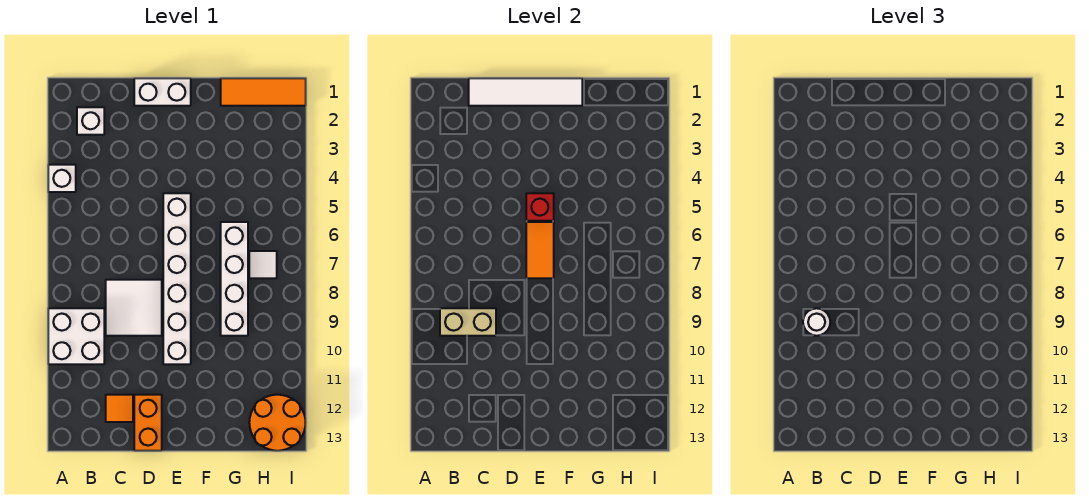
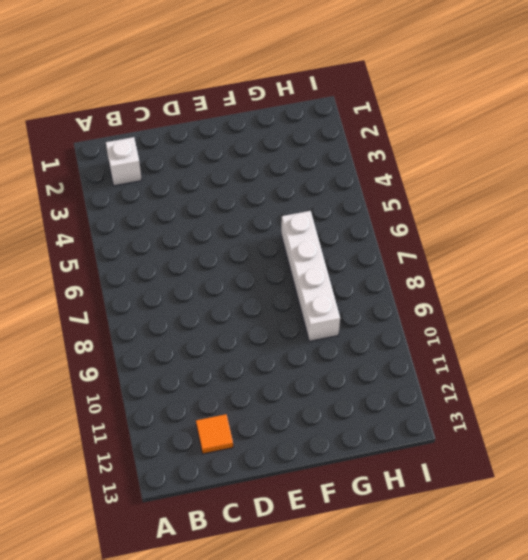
none -> white brick A4 level 1
none -> white brick A9:B10 level 1
none -> white tile C8:D9 level 1

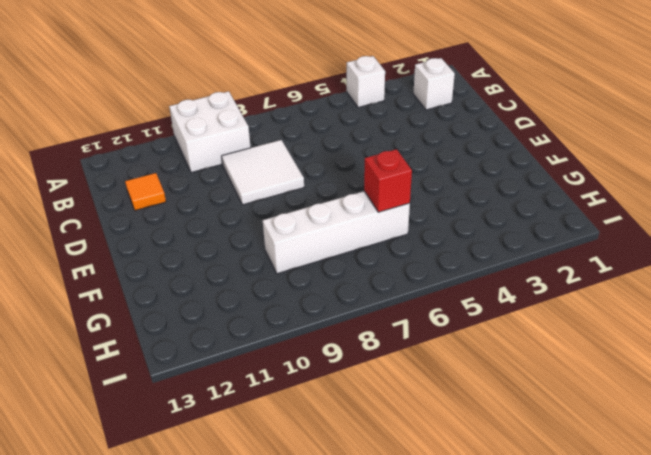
red brick G6 level 2 -> red brick E5 level 2
none -> white brick D1:E1 level 1
none -> orange brick D12:D13 level 1
none -> white brick E5:E10 level 1

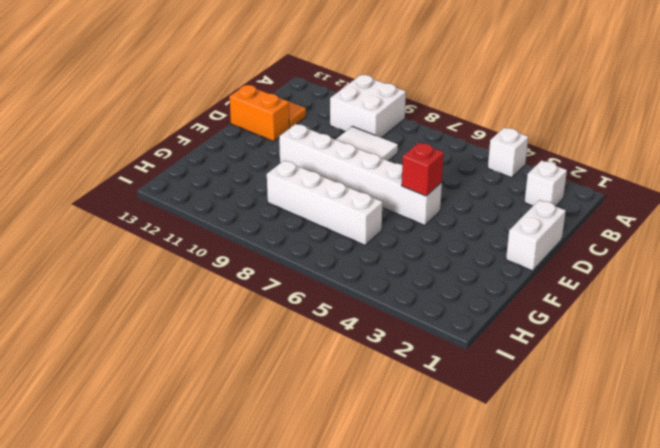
none -> orange tile G1:I1 level 1
none -> white tile H7 level 1
none -> orange round brick H12:I13 level 1

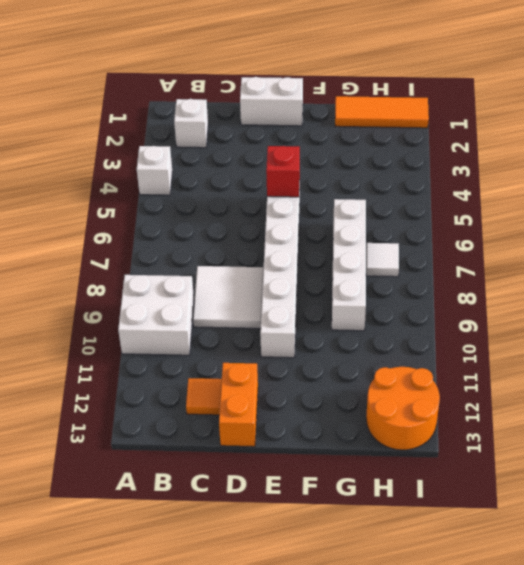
none -> tan brick B9:C9 level 2
none -> white tile C1:F1 level 2
none -> orange tile E6:E7 level 2

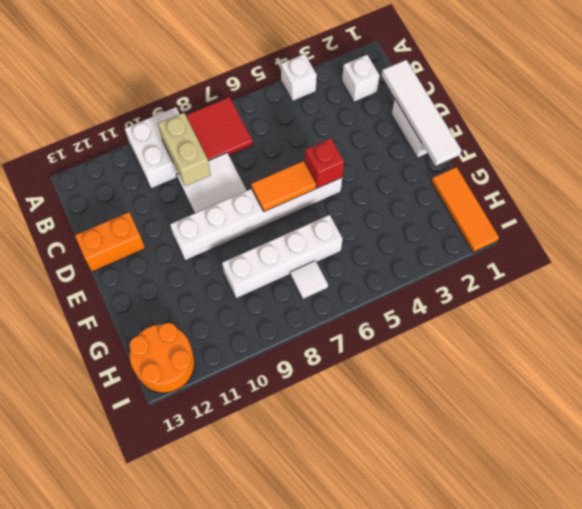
red tile A7:B8 level 1 -> none
none -> orange tile C12 level 1
none -> white round brick B9 level 3

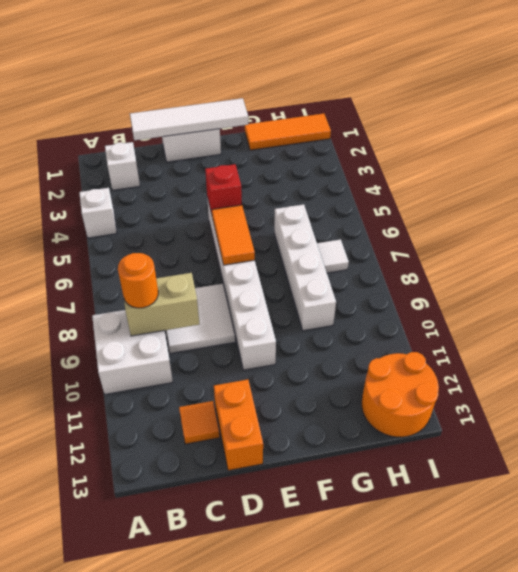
orange round brick B9 level 3 -> white round brick B9 level 3

